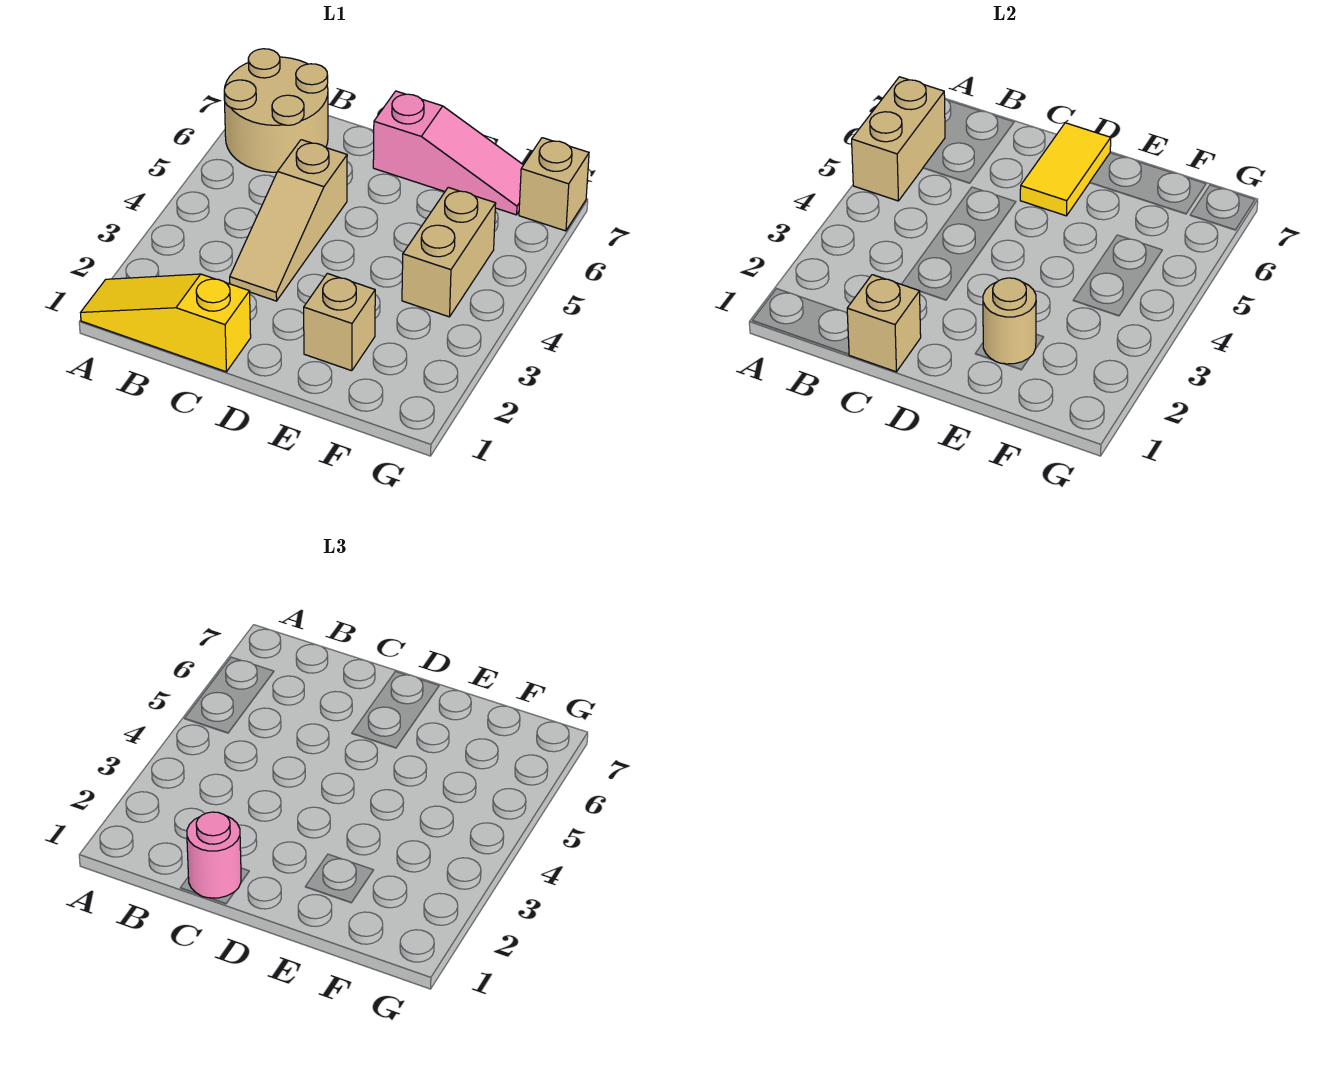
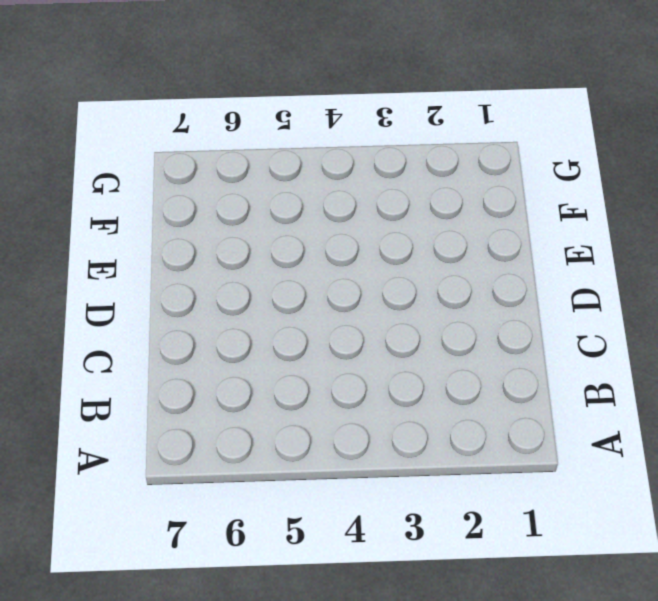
none -> yellow slope A1:C1 level 1 top C
none -> tan round brick A6:B7 level 1
none -> tan slope C3:C5 level 1 top 5

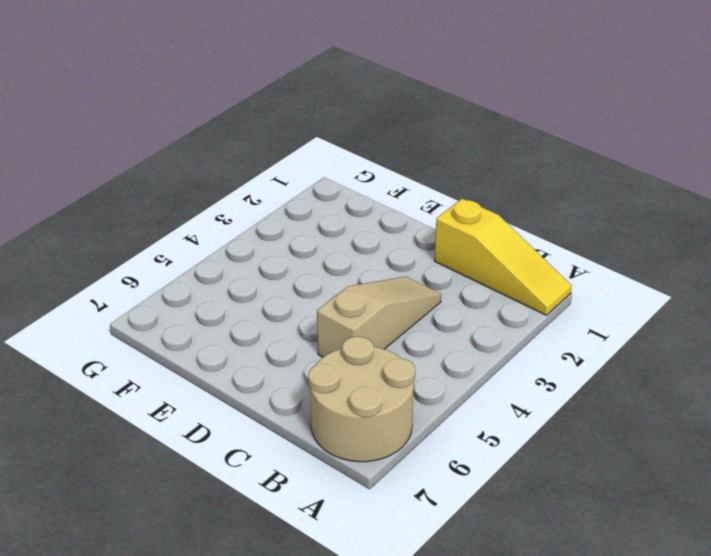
none -> pink slope D7:F7 level 1 top D
none -> tan brick E2 level 1
none -> tan brick F4:F5 level 1

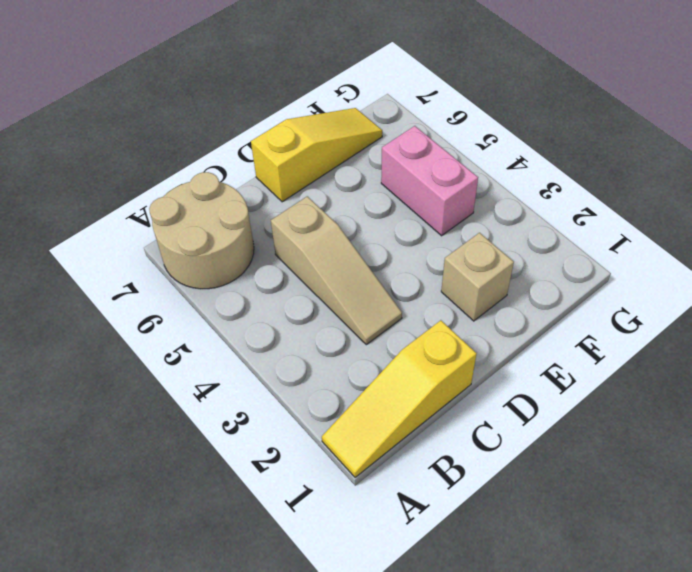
yellow slope D7:F7 level 1 top D -> pink slope D7:F7 level 1 top D
pink brick F4:F5 level 1 -> tan brick F4:F5 level 1
none -> tan brick G7 level 1
none -> tan brick A5:A6 level 2
none -> tan brick C1 level 2

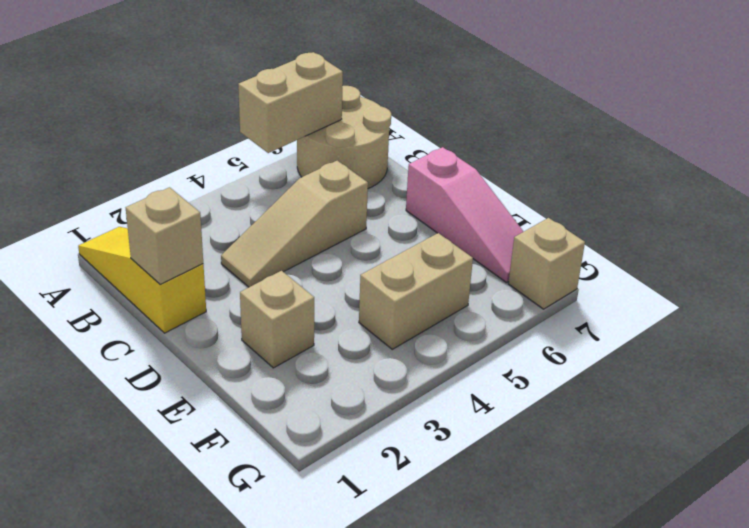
none -> yellow tile D6:D7 level 2
none -> tan round brick E2 level 2
none -> pink round brick C1 level 3

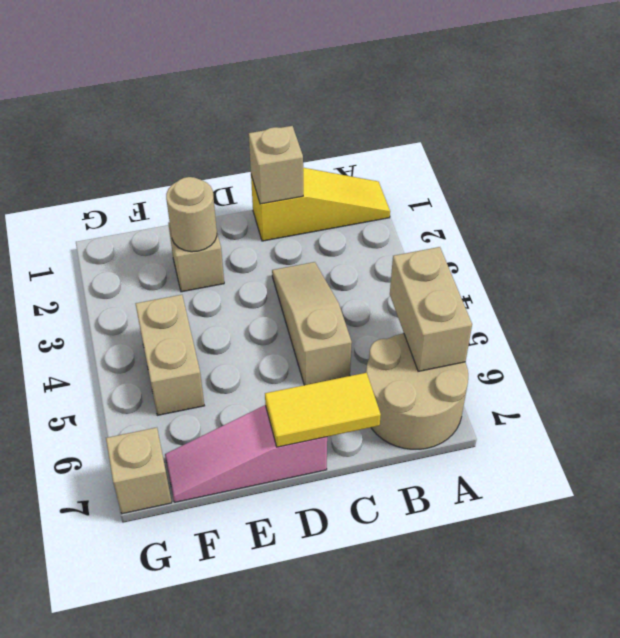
yellow tile C7:D7 level 2 -> yellow tile D6:D7 level 2
none -> pink round brick C1 level 3

